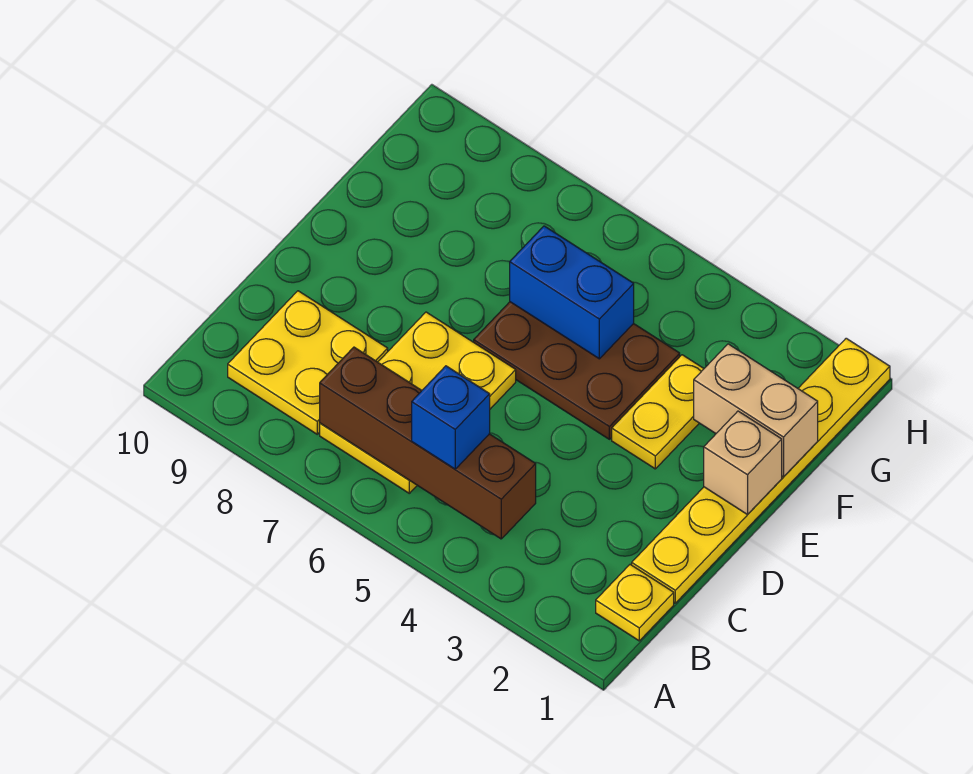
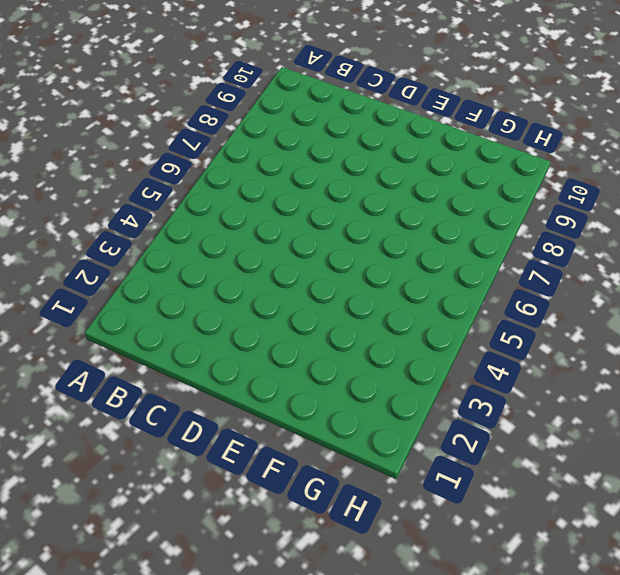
none -> yellow plate B1 level 1
none -> yellow plate B6:D7 level 1

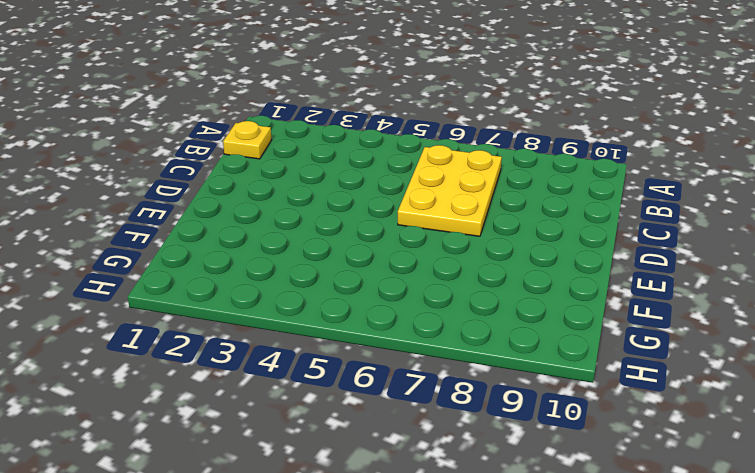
none -> yellow plate B8:C9 level 1
none -> yellow plate C1:H1 level 1

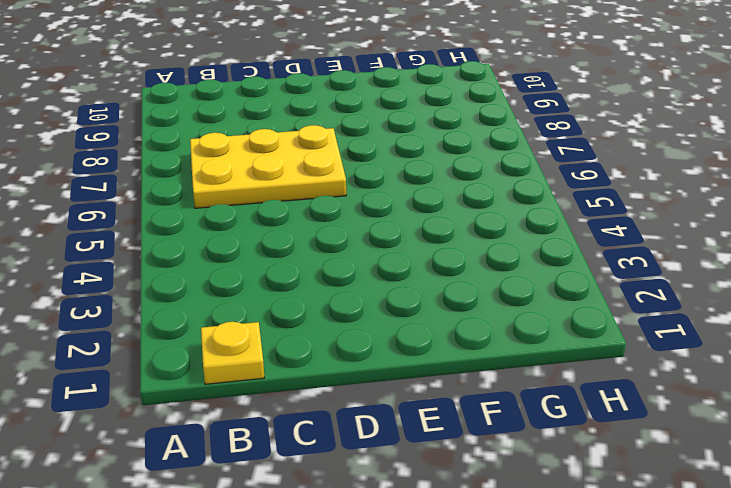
none -> yellow plate B8:C9 level 1
none -> yellow plate C1:H1 level 1

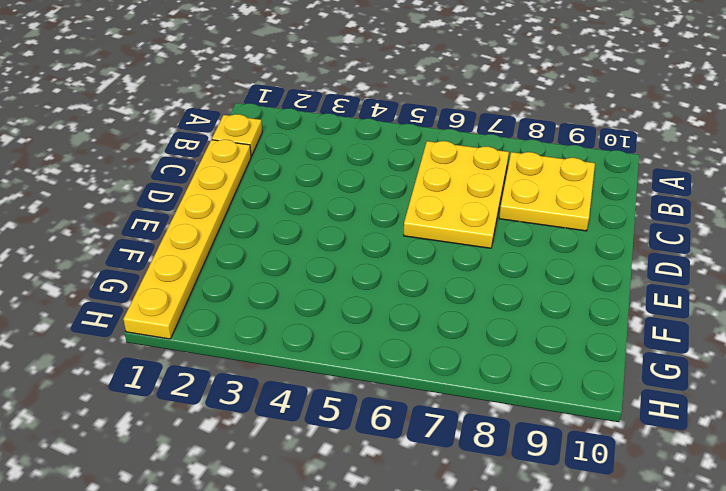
none -> yellow plate E3:F3 level 1
none -> brown plate E4:F6 level 1

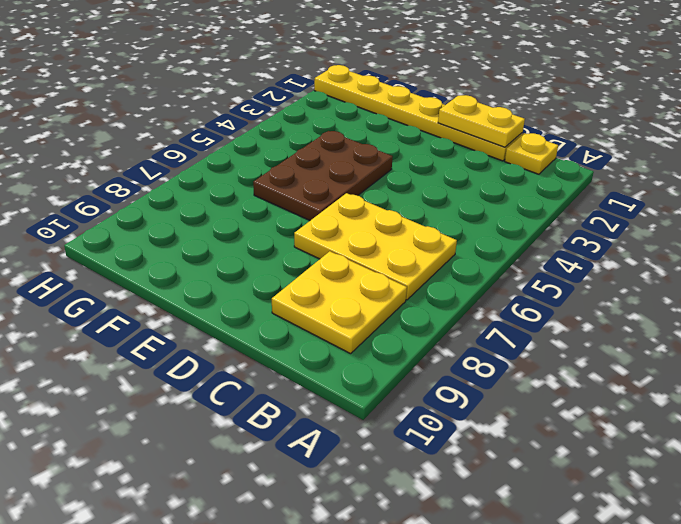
yellow plate C1:D1 level 2 -> yellow plate E3:F3 level 1
none -> brown brick B4:B7 level 2
none -> tan brick E1 level 2

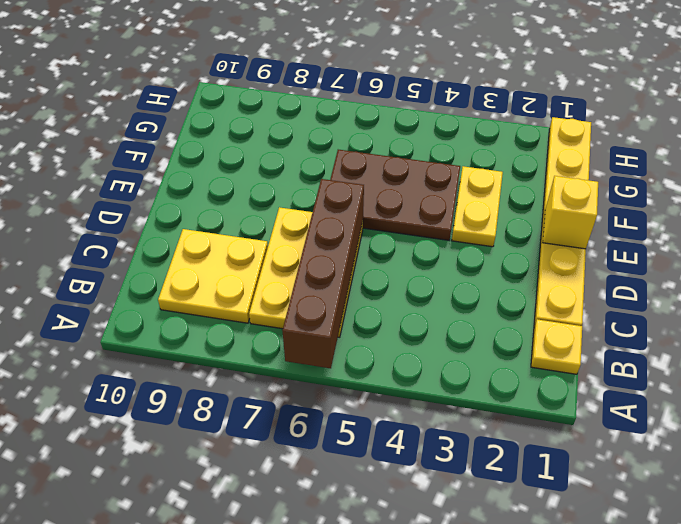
brown brick A6:D6 level 2 -> brown brick B4:B7 level 2
yellow brick E1 level 2 -> tan brick E1 level 2
none -> tan brick F1:F2 level 2
none -> blue brick F5:F6 level 2

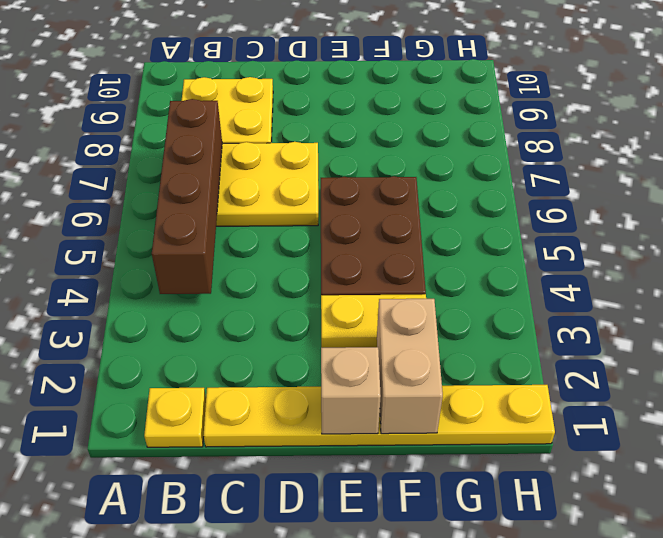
none -> blue brick F5:F6 level 2
none -> blue brick B5 level 3

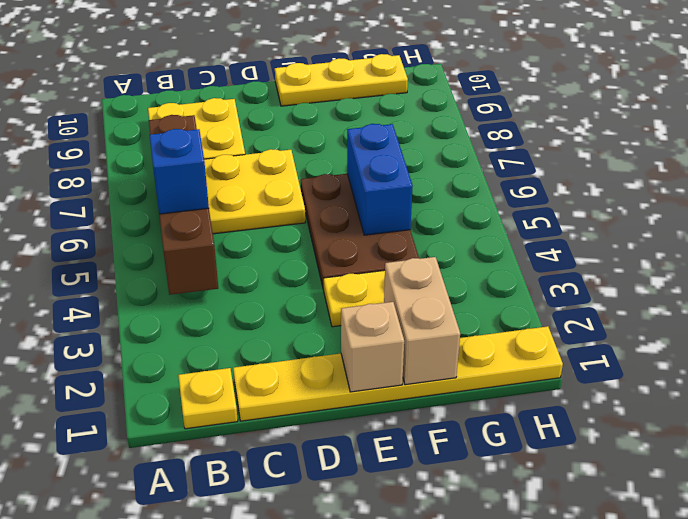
yellow plate E10:G10 level 1 -> none

